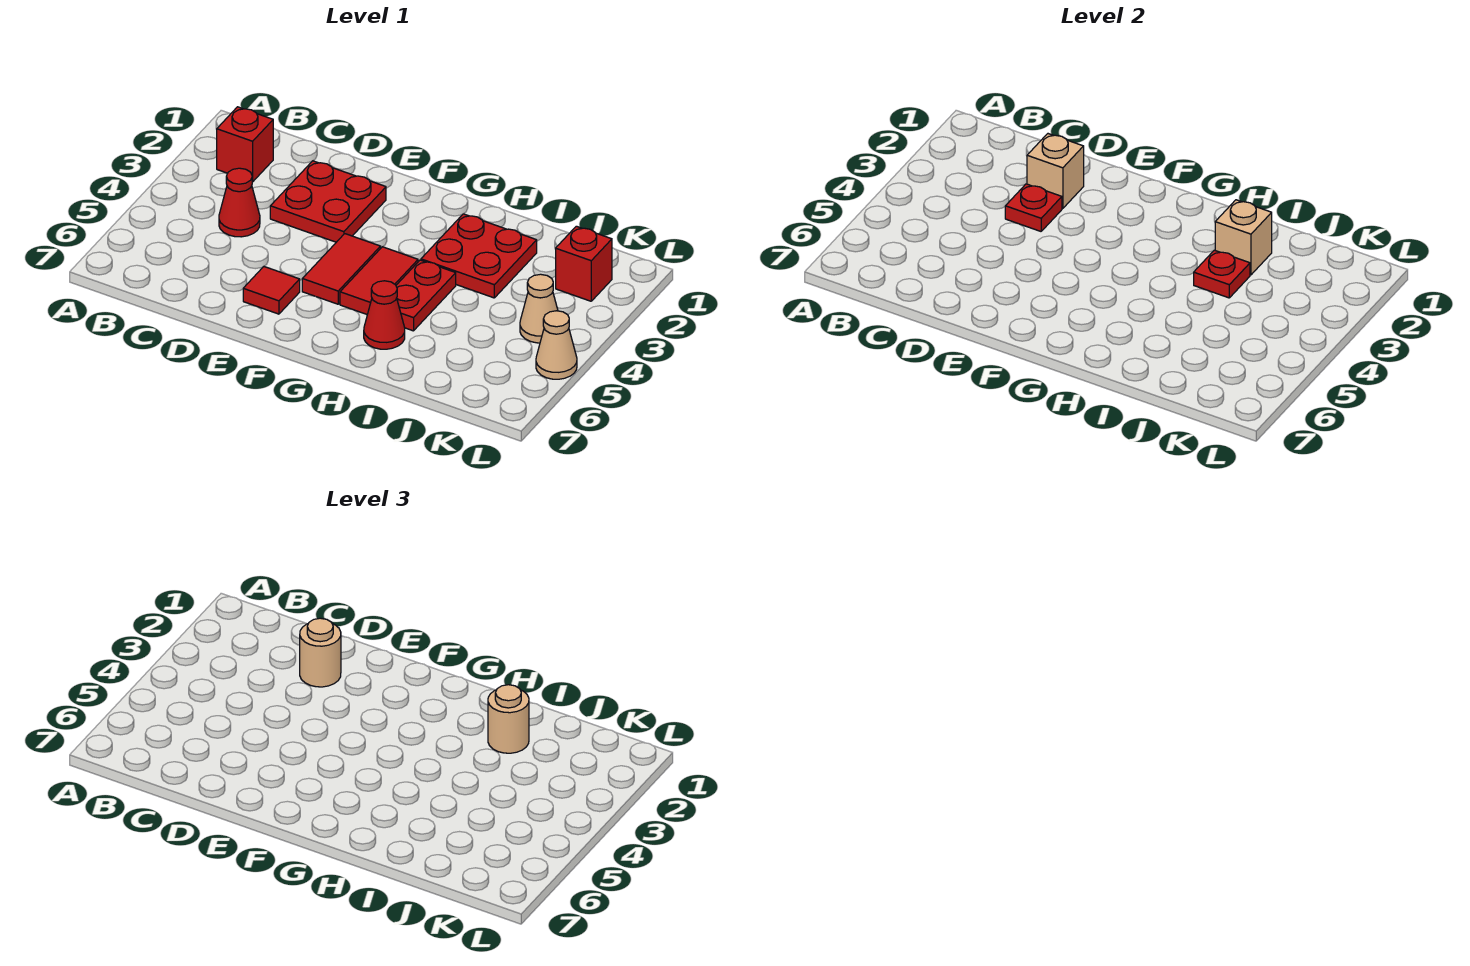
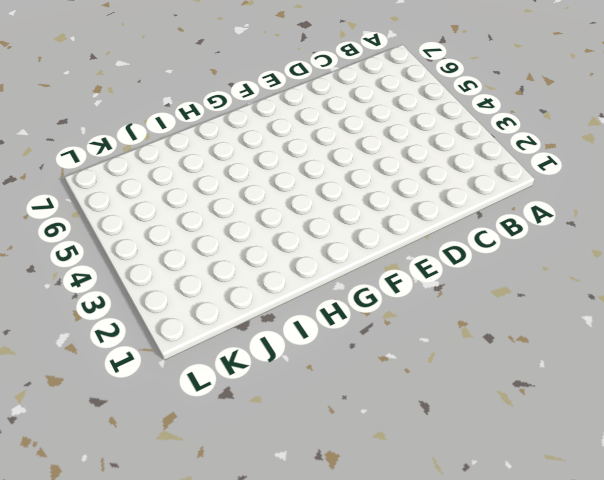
none -> red brick B2 level 1
none -> red cone C4 level 1
none -> red plate D2:E3 level 1

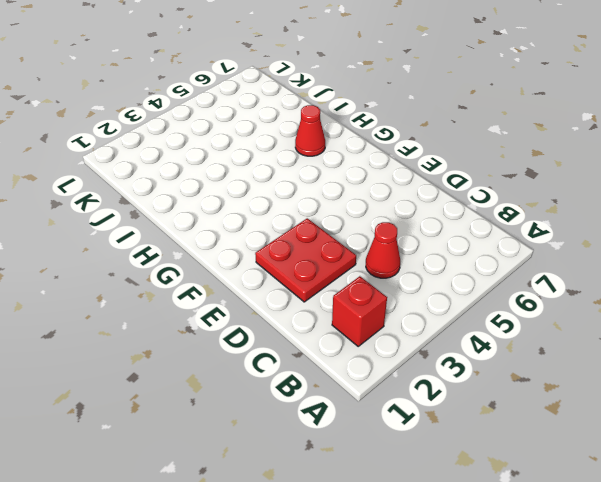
none -> red tile E6 level 1
none -> red tile F4:F5 level 1
none -> red tile G4:G5 level 1

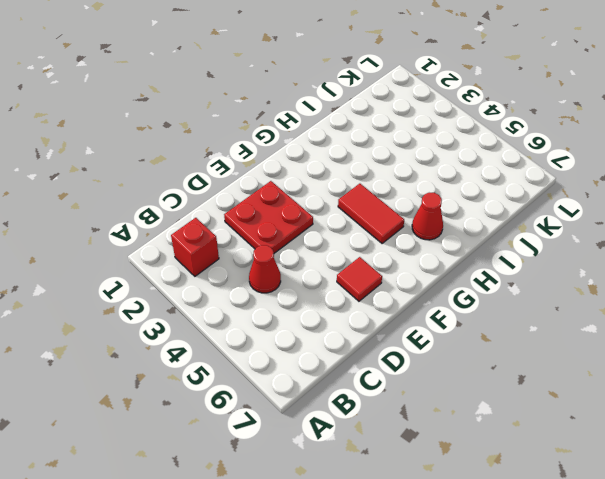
none -> red tile F4:F5 level 1
none -> red plate H2:I3 level 1
none -> red plate H4:H5 level 1

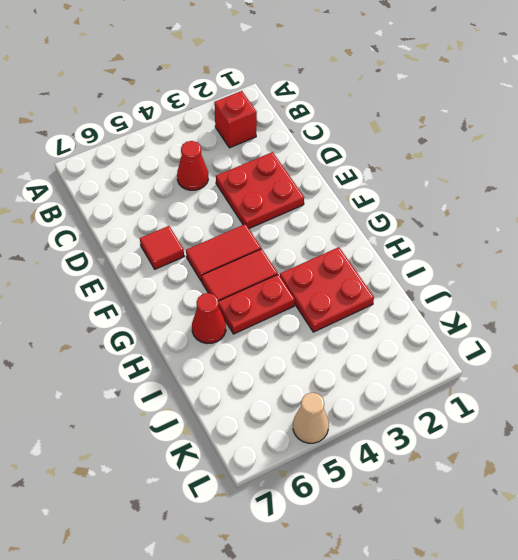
none -> red brick K2 level 1
none -> tan cone K4 level 1
none -> tan brick D2 level 2

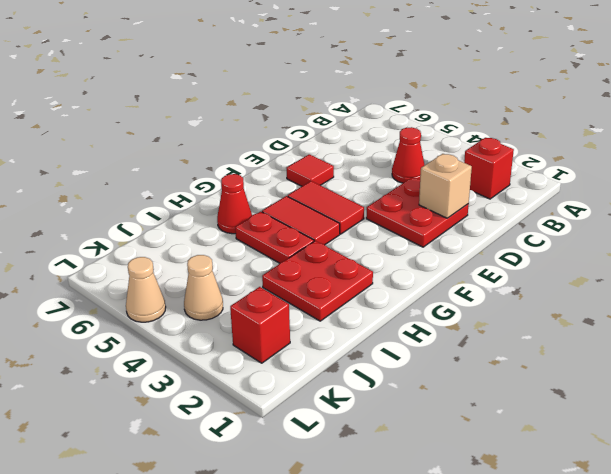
none -> red plate D3 level 2
none -> tan brick I2 level 2
none -> red plate I3 level 2

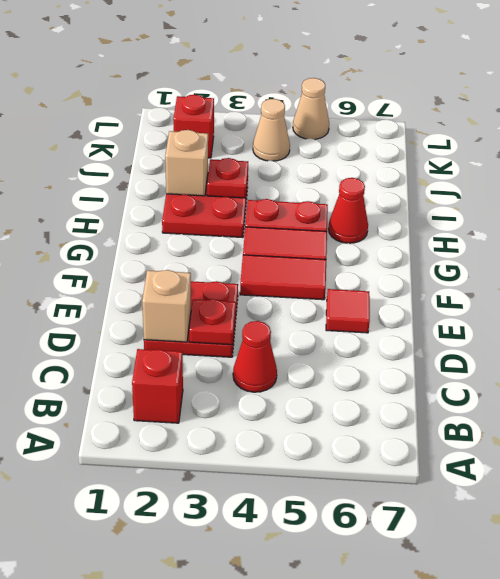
none -> tan round brick D2 level 3
none -> tan round brick I2 level 3

